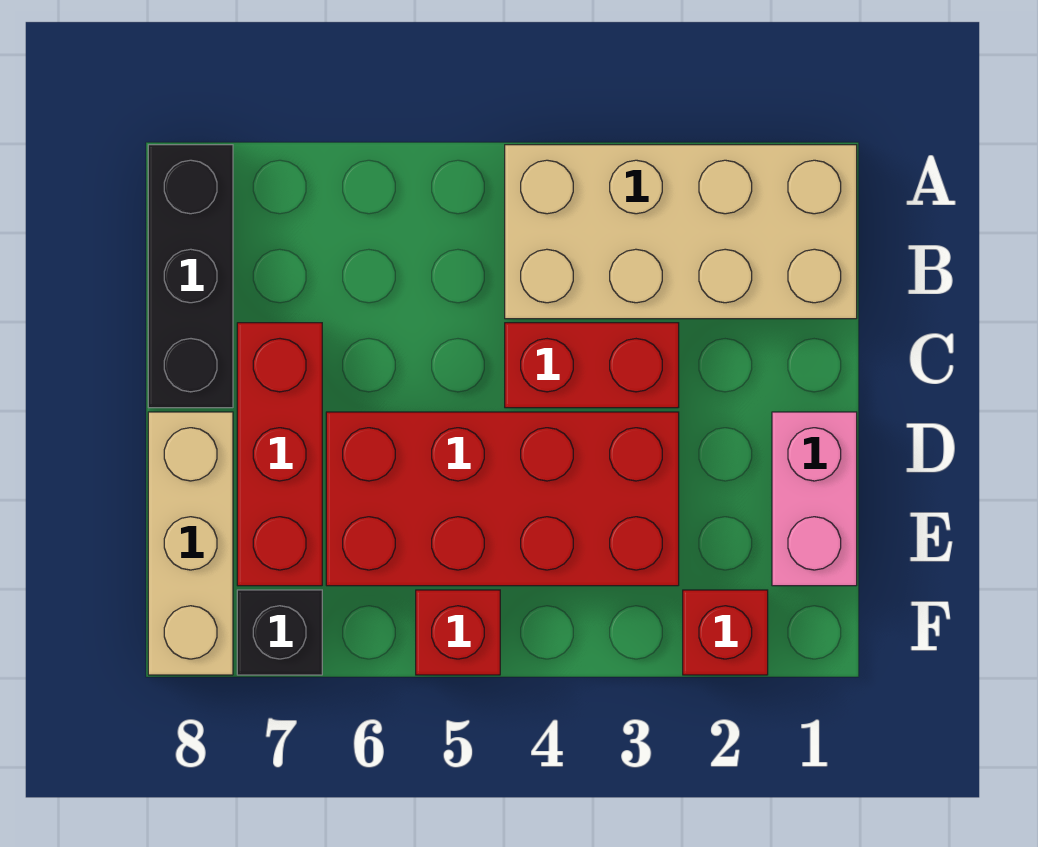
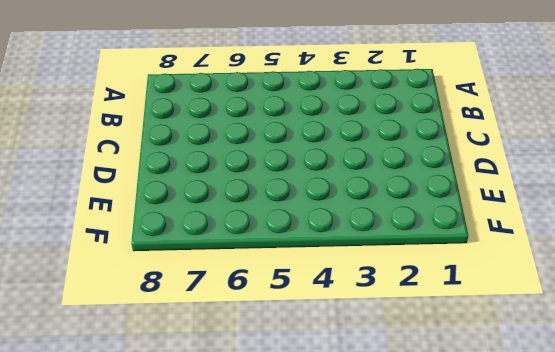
none -> tan brick A1:B4 level 1
none -> black brick A8:C8 level 1

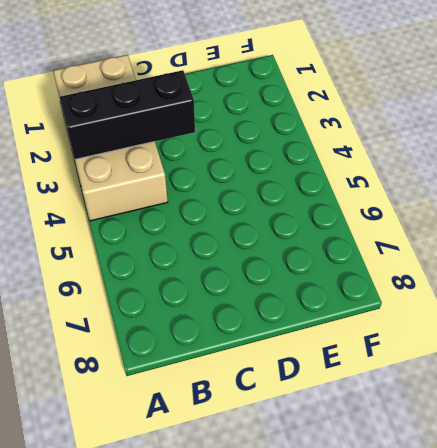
black brick A3:C3 level 2 -> black brick A8:C8 level 1
none -> red brick C3:C4 level 1
none -> red brick C7:E7 level 1

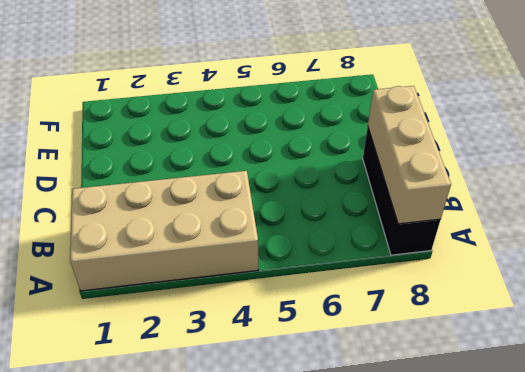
tan brick A8:C8 level 2 -> tan brick D8:F8 level 1
none -> red brick C3:C4 level 1
none -> red brick C7:E7 level 1

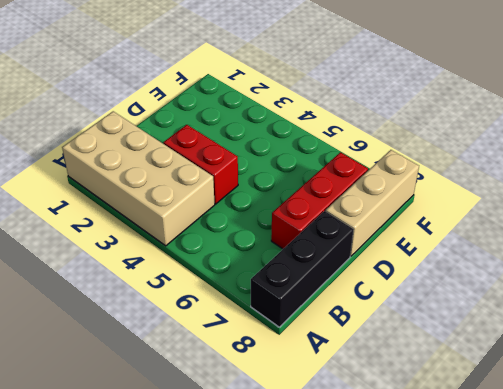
none -> pink brick D1:E1 level 1
none -> red brick D3:E6 level 1

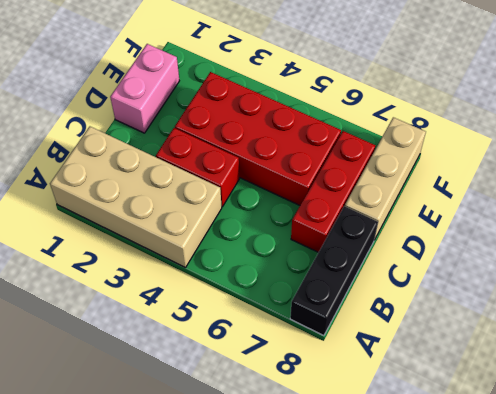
none -> red brick F2 level 1
none -> red brick F5 level 1

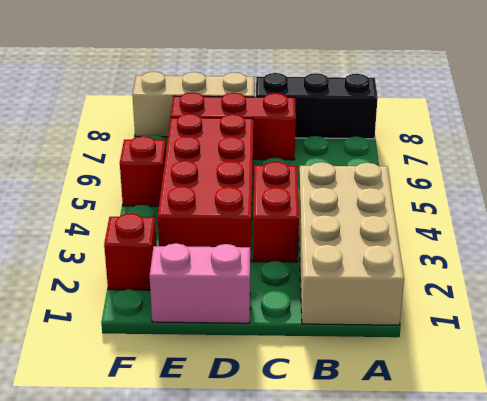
none -> black brick F7 level 1

